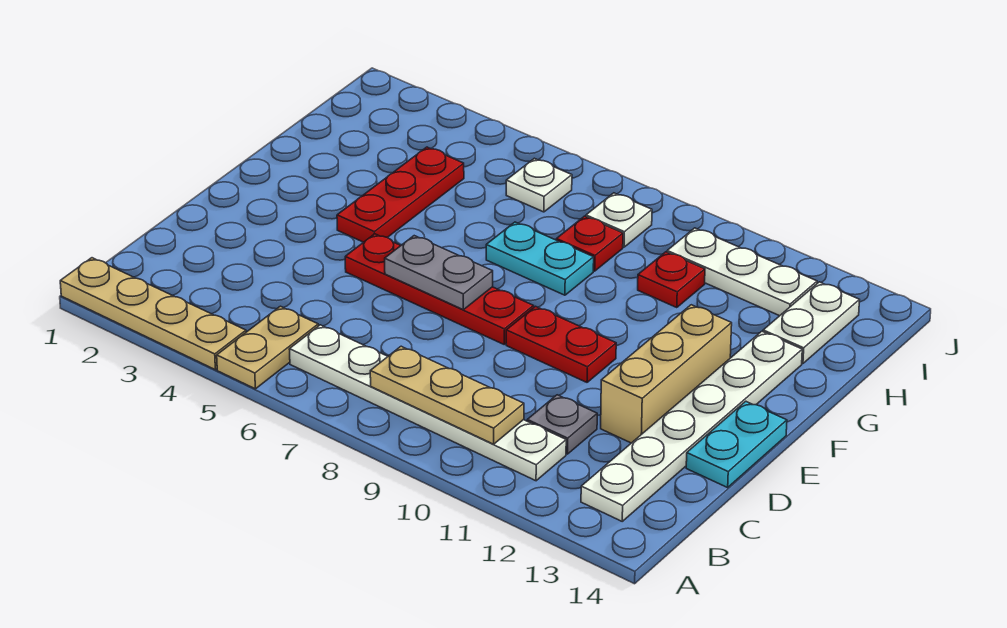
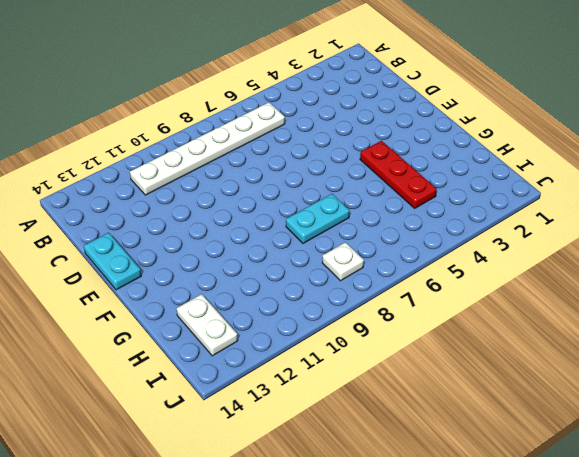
none -> tan plate A1:A4 level 1
none -> tan plate A5:B5 level 1
none -> white plate B13:G13 level 1

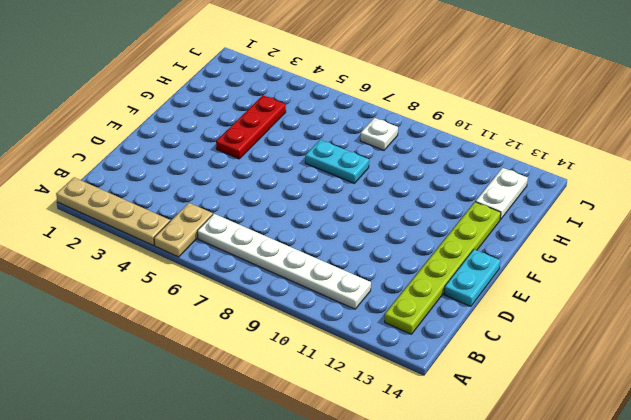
lime plate B13:G13 level 1 -> white plate B13:G13 level 1
none -> grey plate C11 level 1
none -> tan brick D12:F12 level 1
none -> red plate E5:E8 level 1

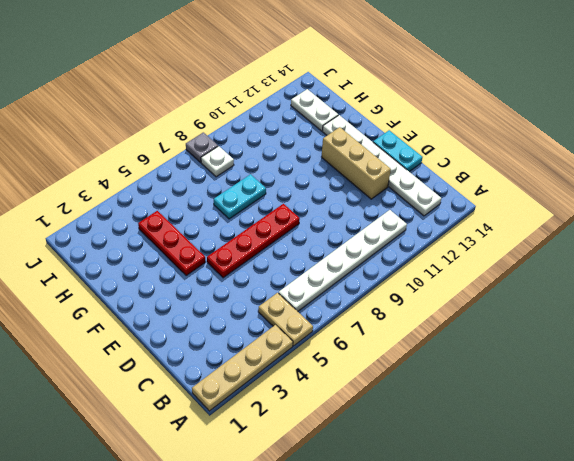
grey plate J8 level 1 -> grey plate C11 level 1
none -> red plate E9:E10 level 1
none -> red plate H8 level 1
none -> red plate H10 level 1

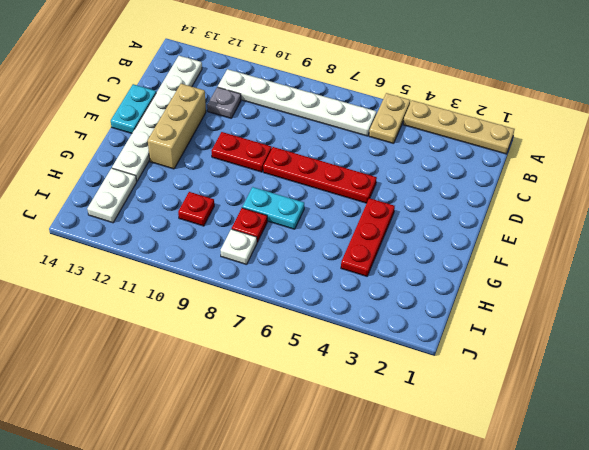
none -> white plate I6 level 1
none -> white plate I10:I12 level 1
none -> tan plate B8:B10 level 2

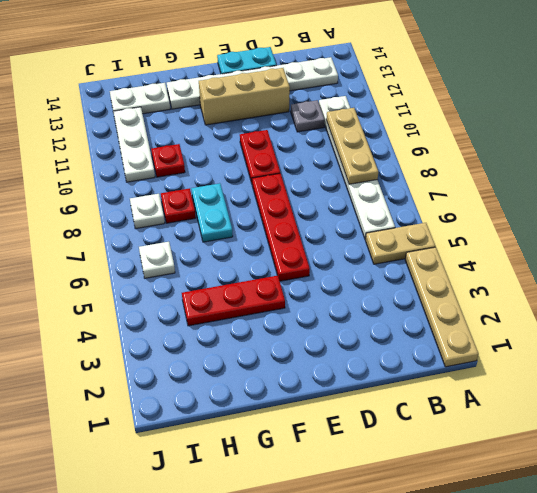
none -> grey plate E6:E7 level 2

